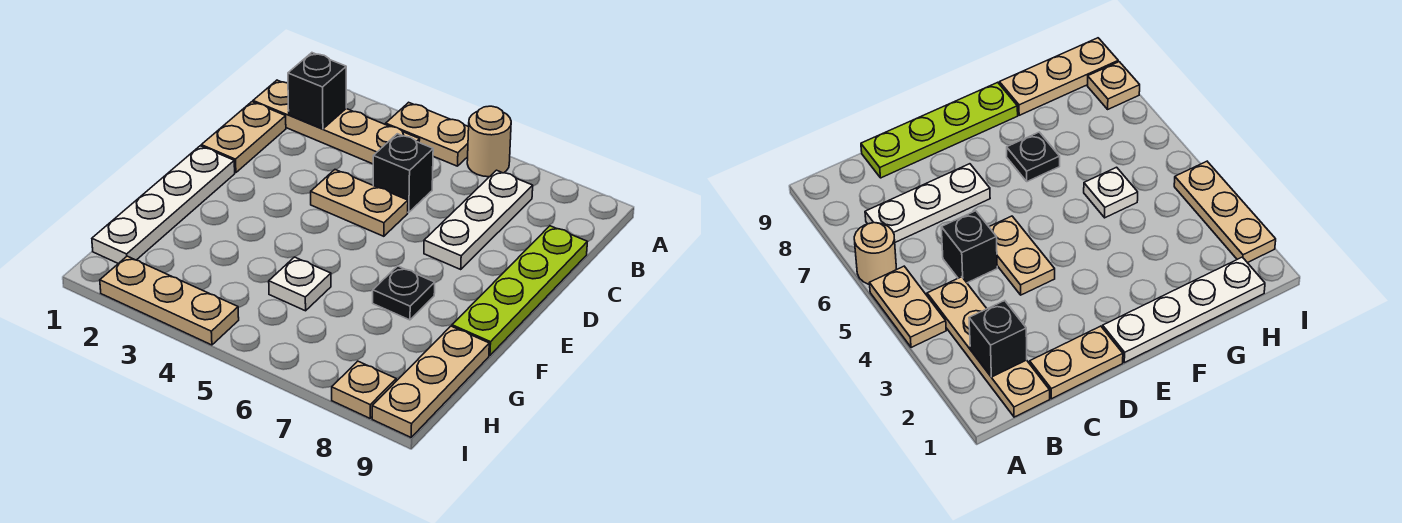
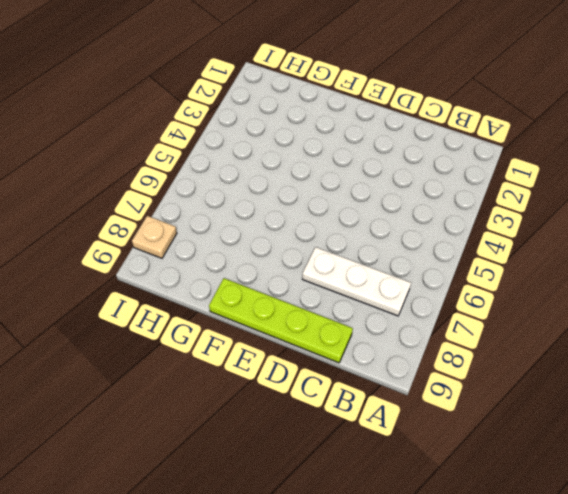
none -> tan plate A4:A5 level 1
none -> tan round brick A6 level 1
none -> tan plate B1:B4 level 1

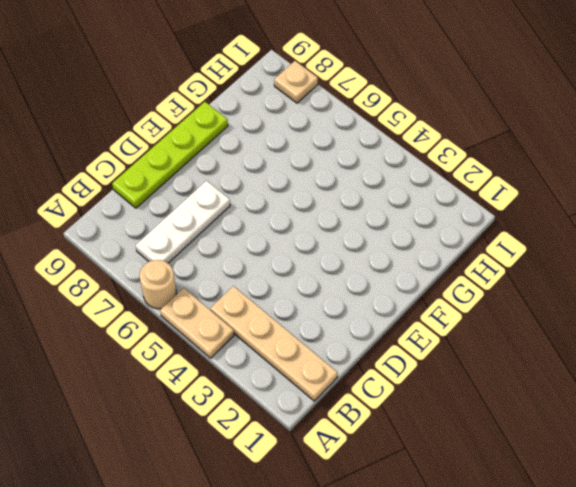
none -> tan plate C1:D1 level 1
none -> black brick C5 level 1
none -> tan plate D4:D5 level 1

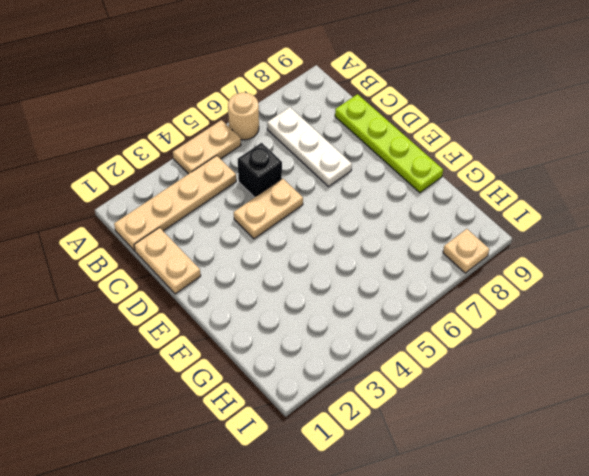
none -> white plate E1:H1 level 1
none -> black plate F7 level 1
none -> white plate G5 level 1

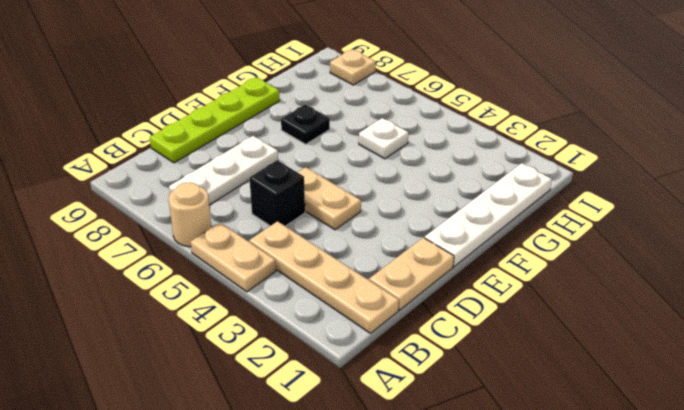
none -> tan plate G9:I9 level 1
none -> tan plate I2:I4 level 1
none -> black brick B2 level 2

